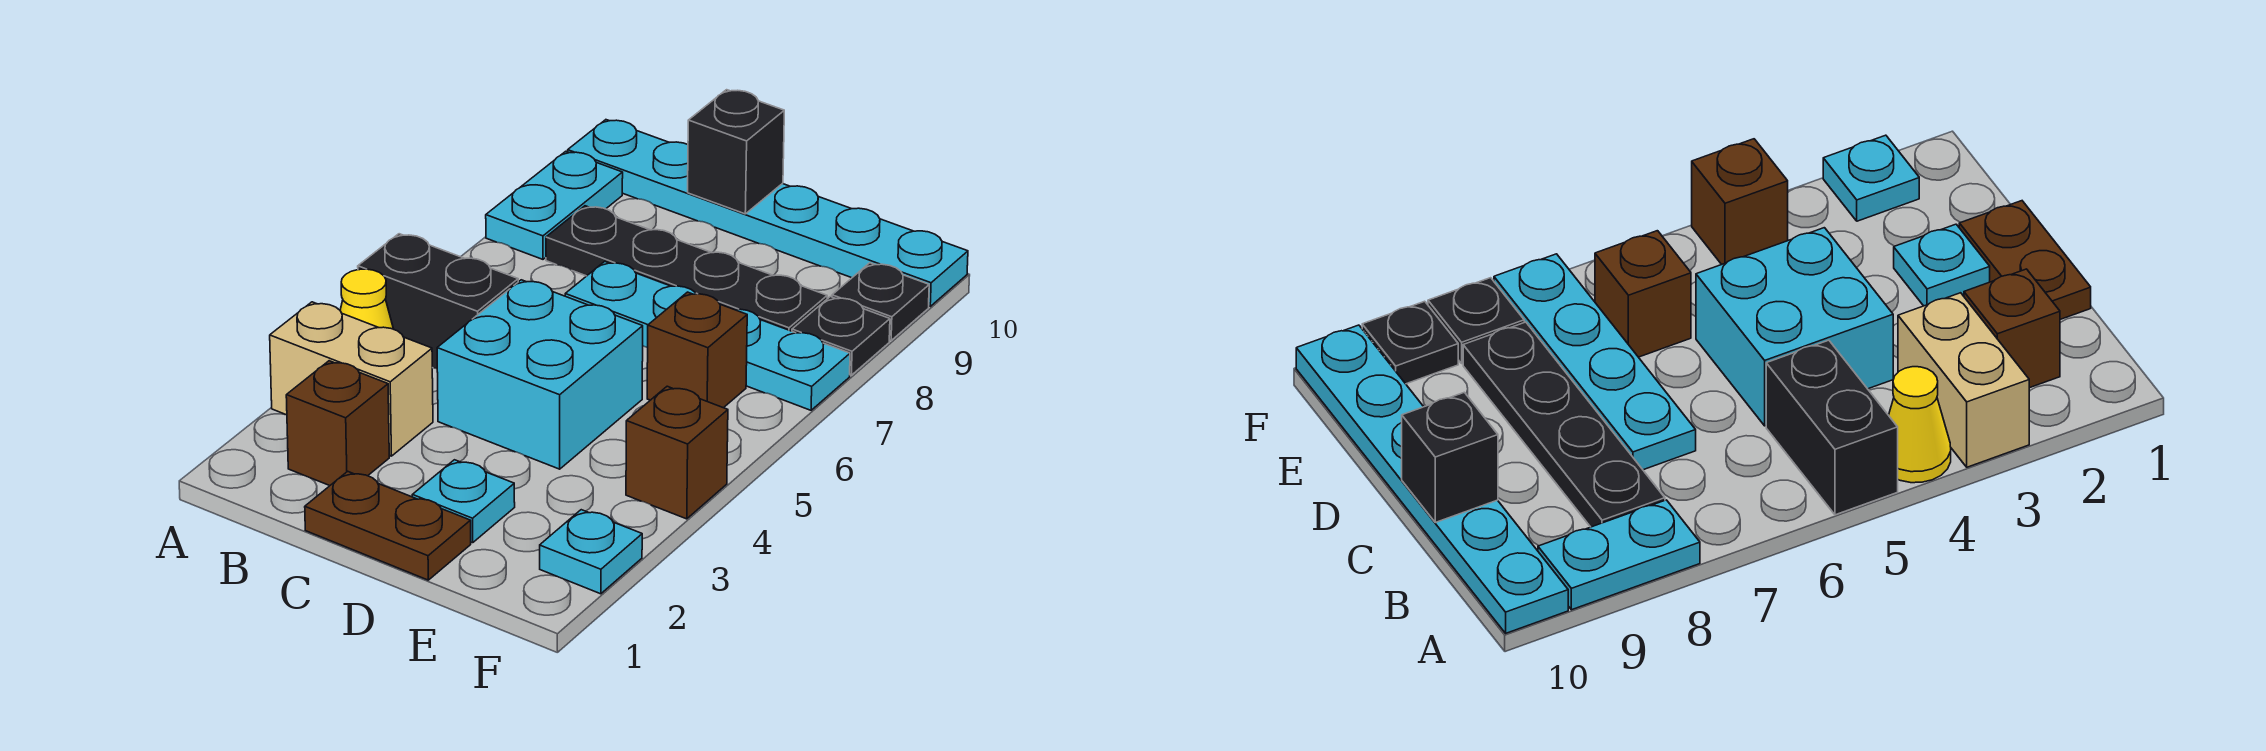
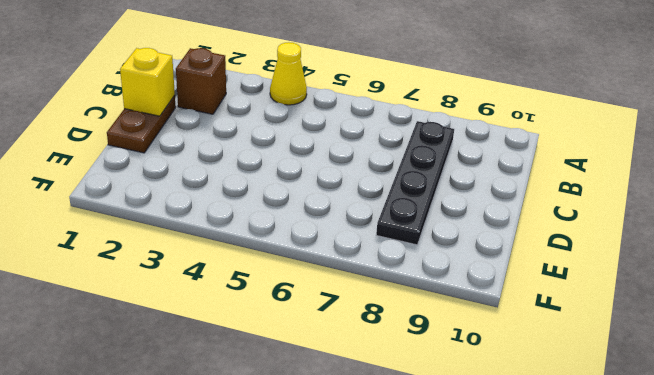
yellow brick C1 level 2 -> none
none -> tan brick A3:B3 level 1
none -> black brick A5:B5 level 1
none -> cyan plate A8:A9 level 1

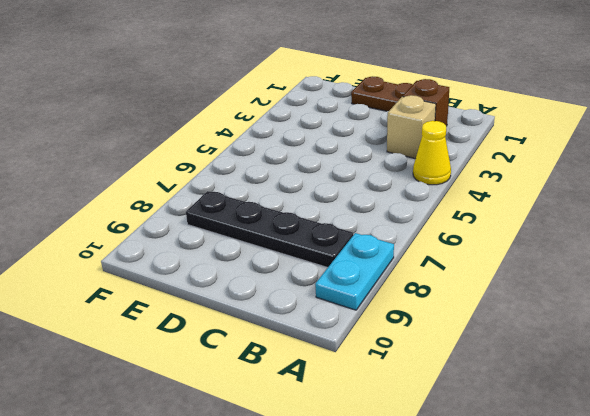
tan brick B3 level 1 -> tan brick A3:B3 level 1
none -> black brick A5:B5 level 1
none -> cyan plate A10:F10 level 1
none -> cyan brick C4:D5 level 1

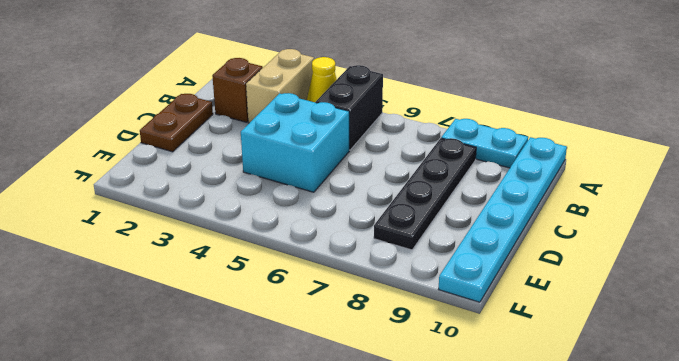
none -> cyan plate C7:F7 level 1
none -> cyan plate D2 level 1
none -> brown brick E6 level 1

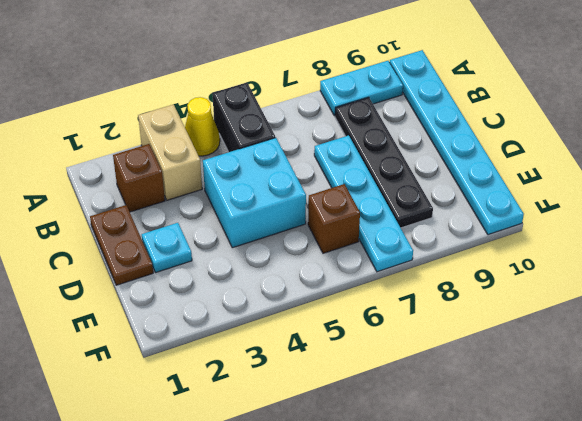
none -> cyan plate F2 level 1
none -> brown brick F4 level 1
none -> black plate F8 level 1

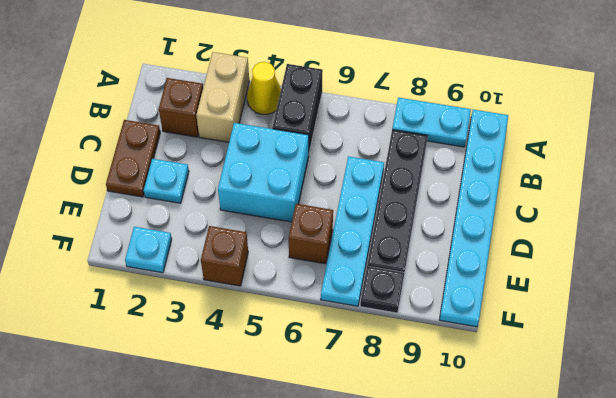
none -> black plate F9 level 1
none -> black brick C10 level 2

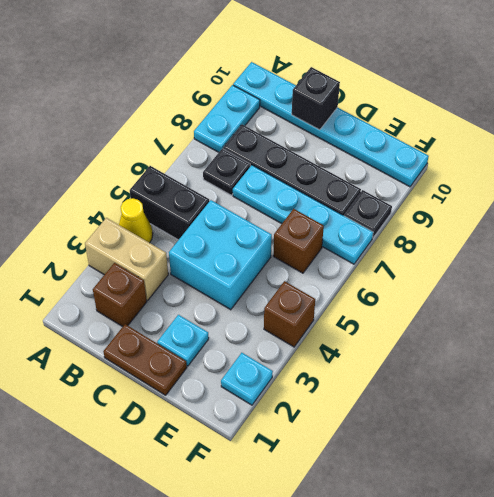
black plate B7 level 1 -> black plate F9 level 1

